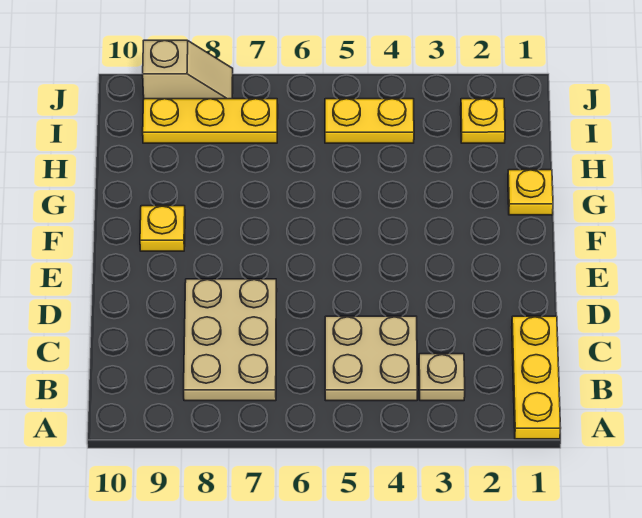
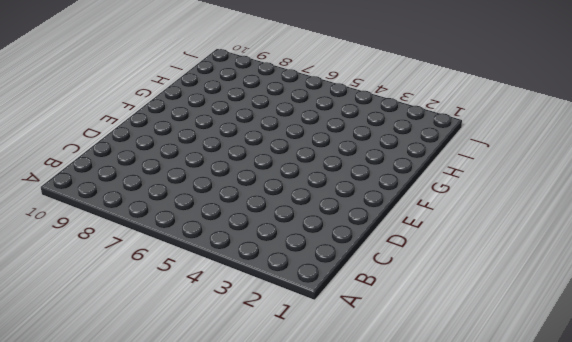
none -> yellow plate A1:C1 level 1
none -> tan plate B3 level 1

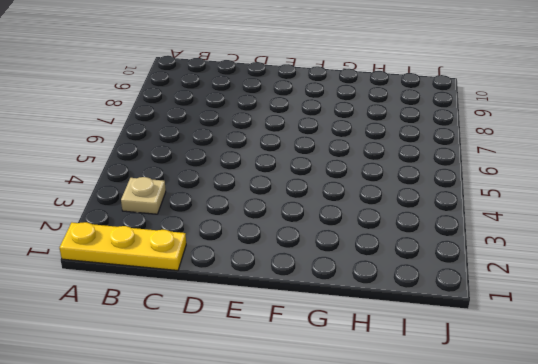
none -> tan plate B4:C5 level 1
none -> tan plate B7:D8 level 1

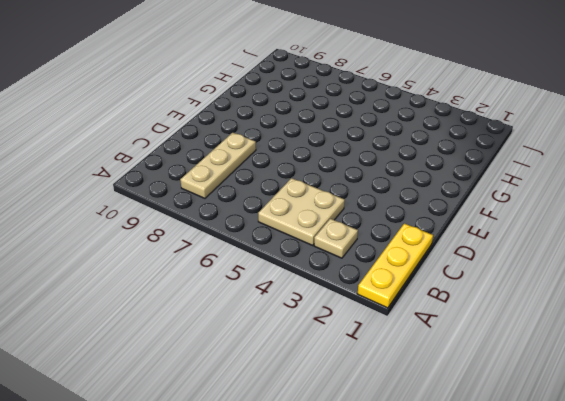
tan plate B8:D8 level 1 -> tan plate B7:D8 level 1
none -> yellow plate F9 level 1
none -> yellow plate G1 level 1

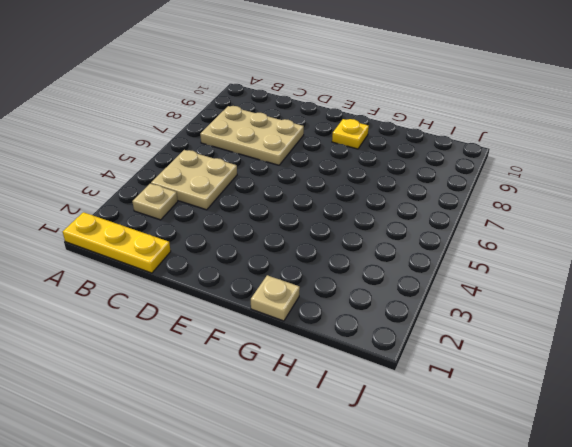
tan plate G1 level 1 -> yellow plate G1 level 1
none -> yellow plate I2 level 1
none -> yellow plate I4:I5 level 1

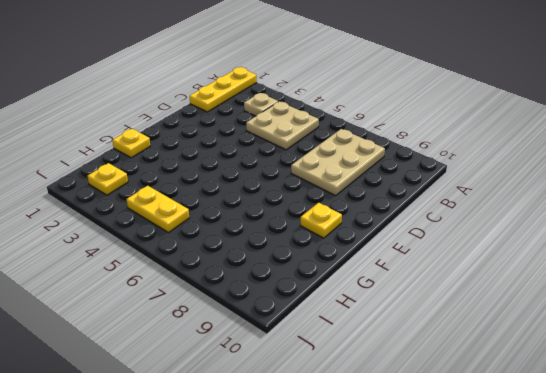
none -> yellow plate I7:I9 level 1
none -> tan slope J8:J9 level 1 top 9

